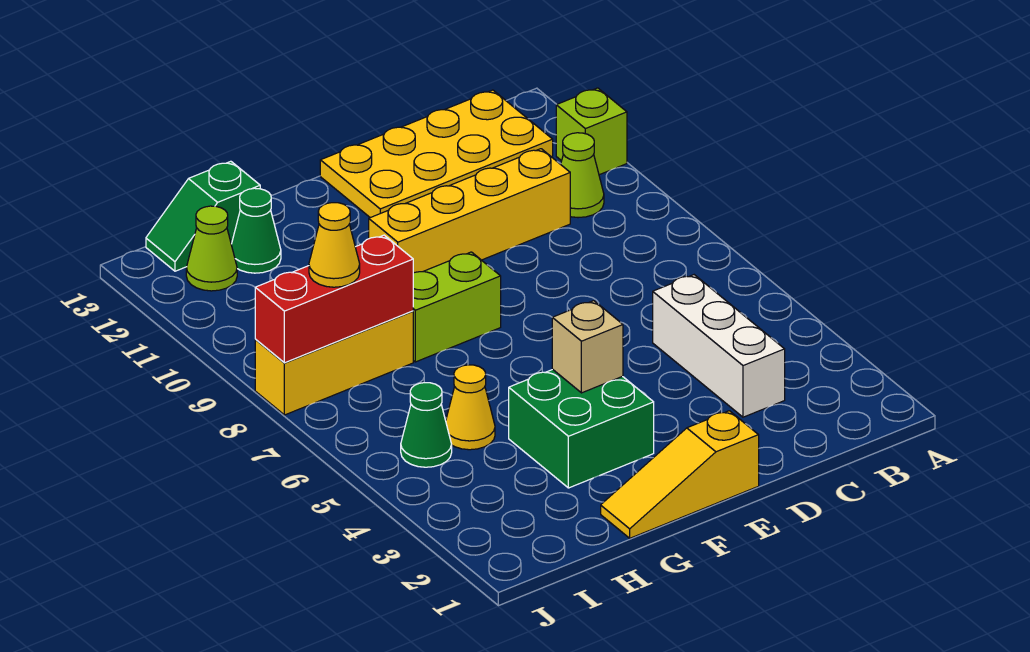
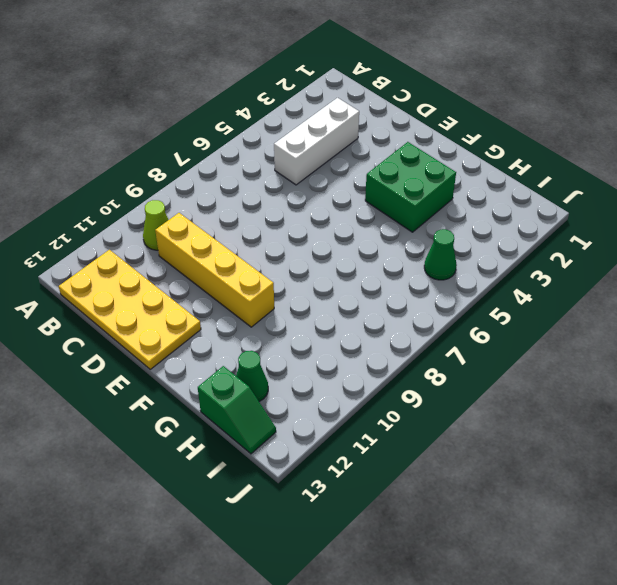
none -> lime brick A11 level 1
none -> yellow slope E1:G1 level 1 top E
none -> lime brick F8:G8 level 1

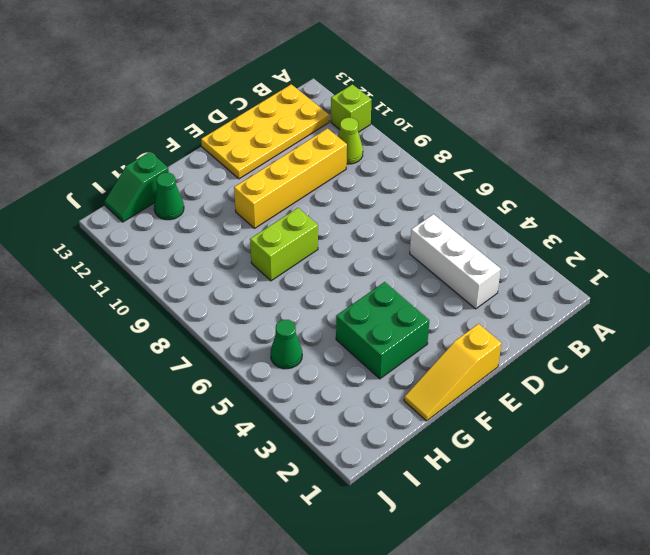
none -> yellow cone H5 level 1
none -> yellow brick H8:J8 level 1
none -> lime cone I12 level 1

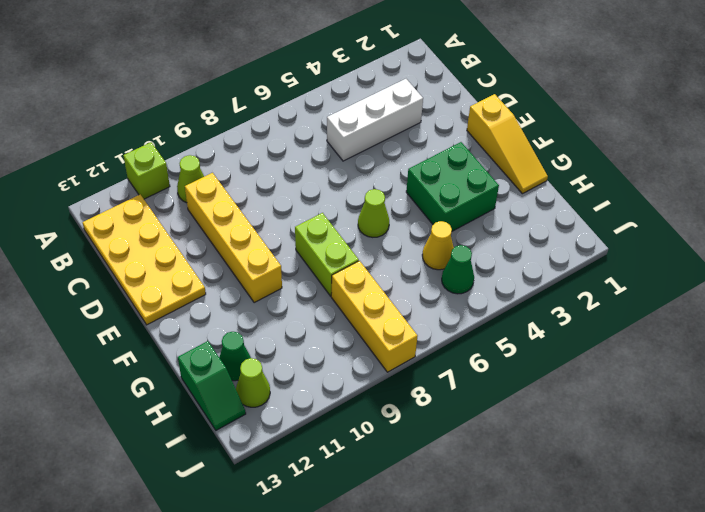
lime cone F6 level 1 -> none
none -> tan brick F4 level 2
none -> red brick H8:J8 level 2
none -> yellow cone I8 level 3

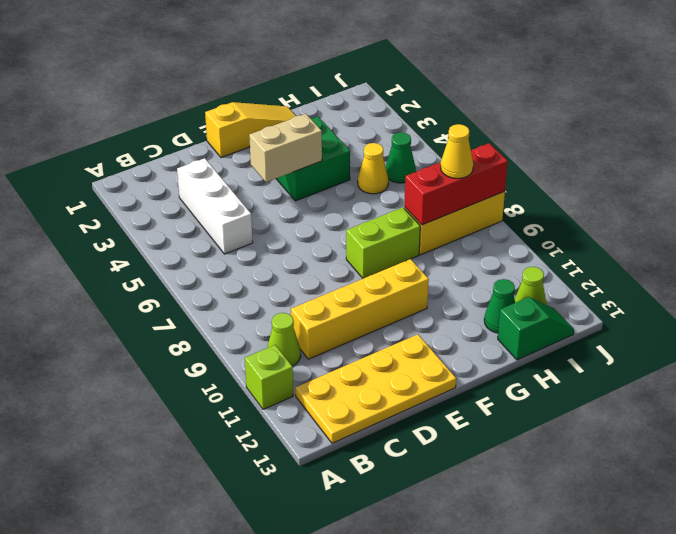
tan brick E4:F4 level 2 -> tan brick F4 level 2

